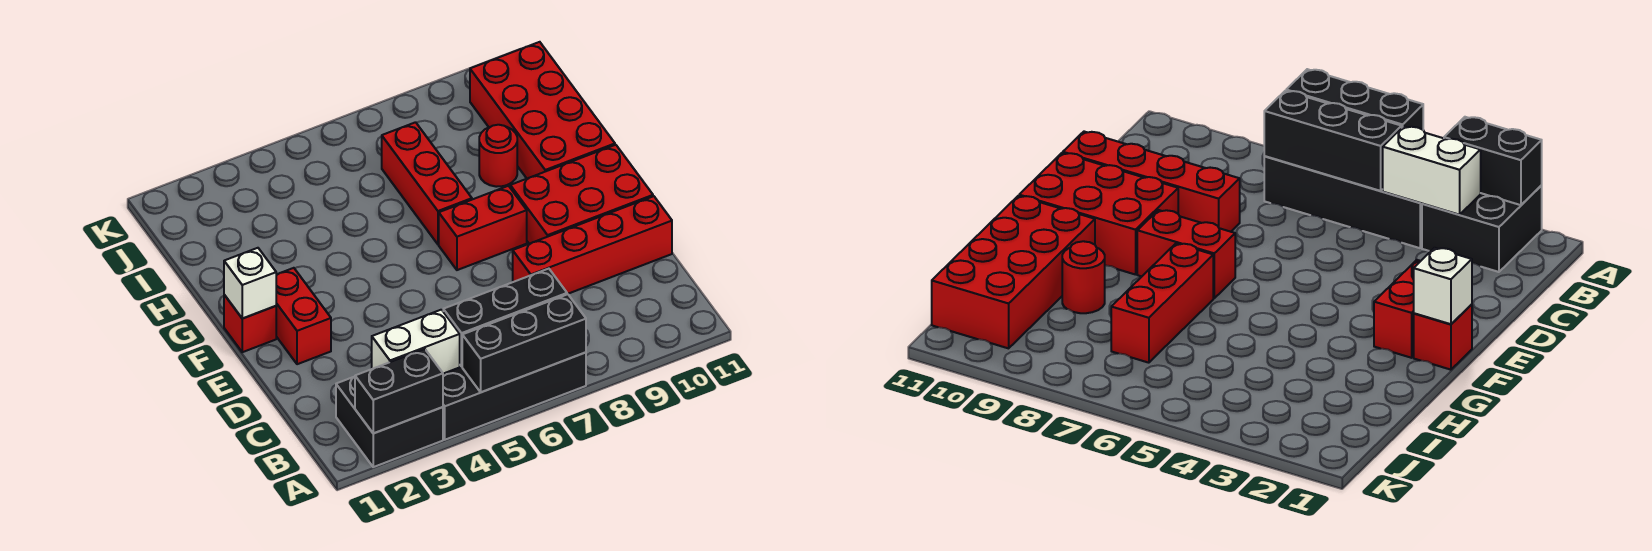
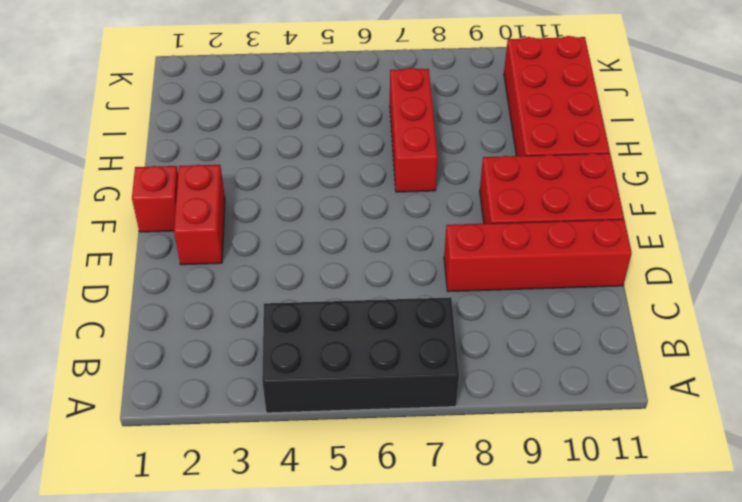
none -> black brick A2:B3 level 1
none -> red brick F7:F8 level 1
none -> red round brick H9 level 1

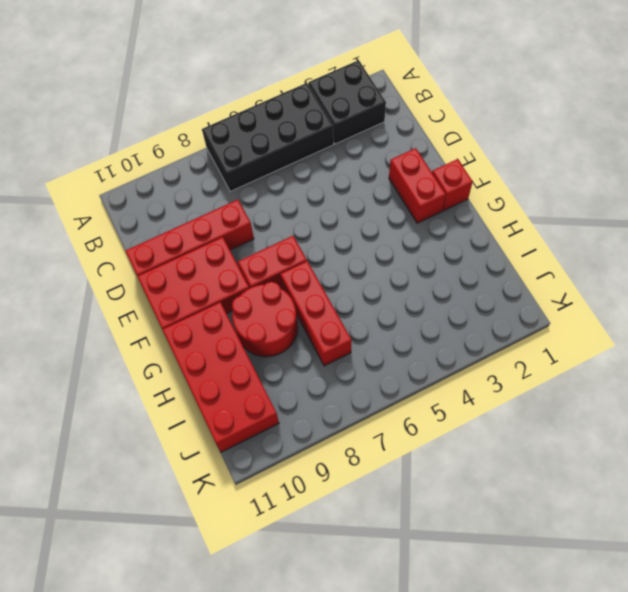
red round brick G8:H9 level 1 -> red round brick H9 level 1
none -> black brick A2:A3 level 2
none -> black brick A5:A7 level 2
none -> white brick B3:B4 level 2

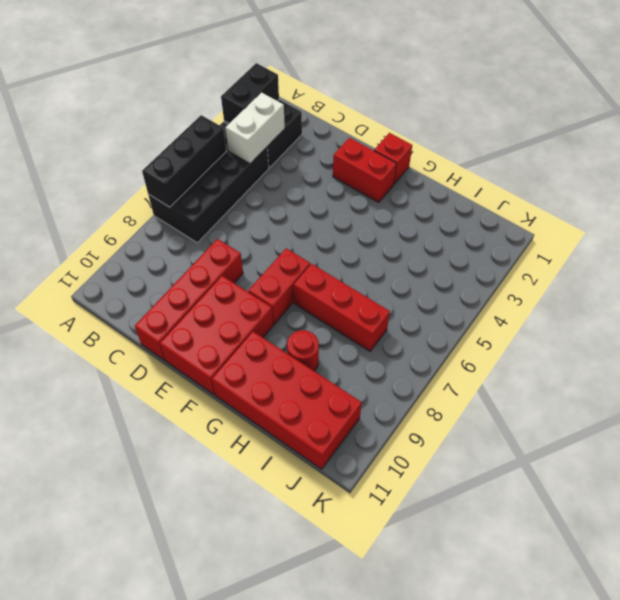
none -> black brick B5:B7 level 2
none -> white brick F1 level 2

